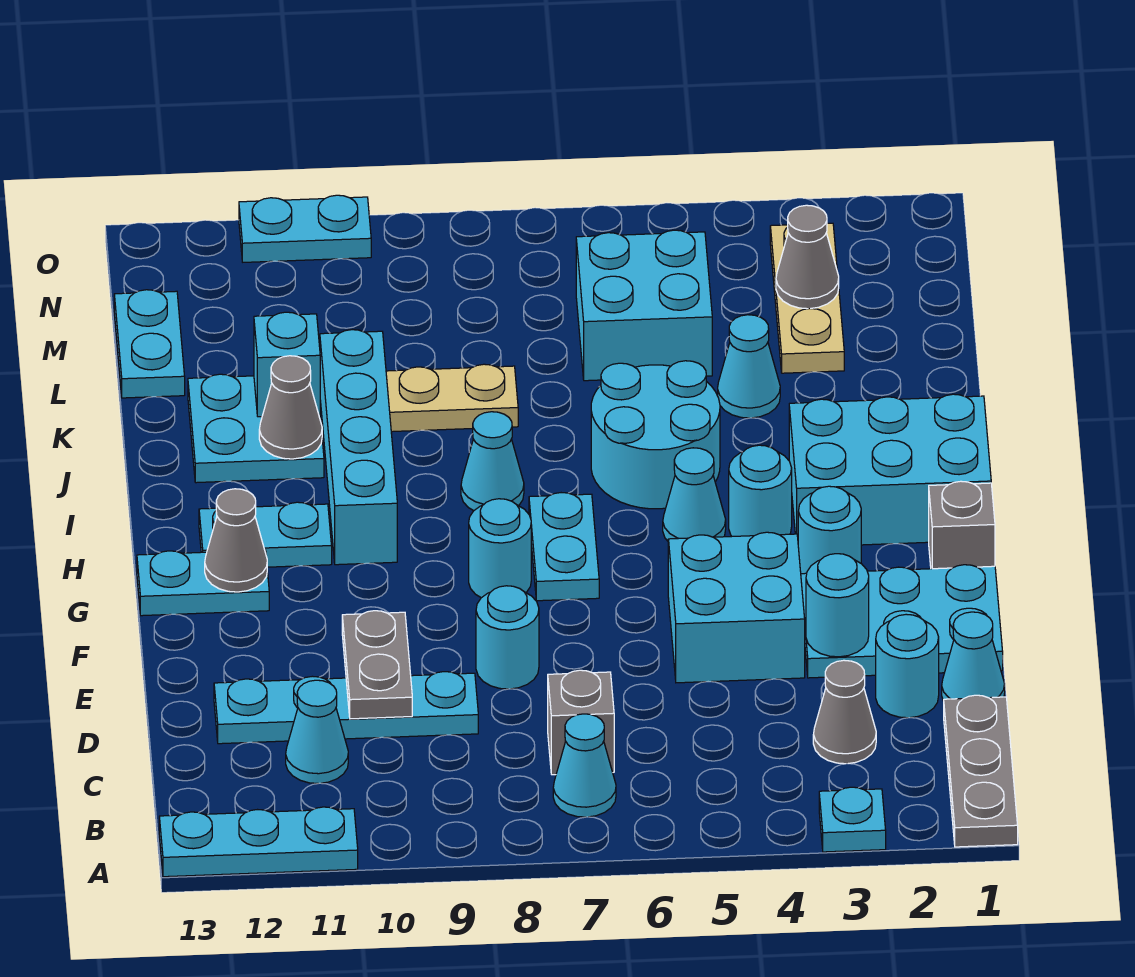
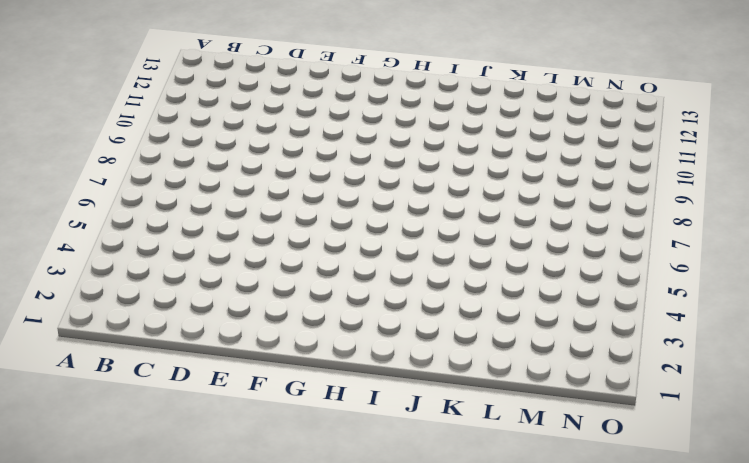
none -> grey plate A1:C1 level 1
none -> cyan plate A3 level 1
none -> cyan plate A11:A13 level 1
none -> cyan cone B7 level 1

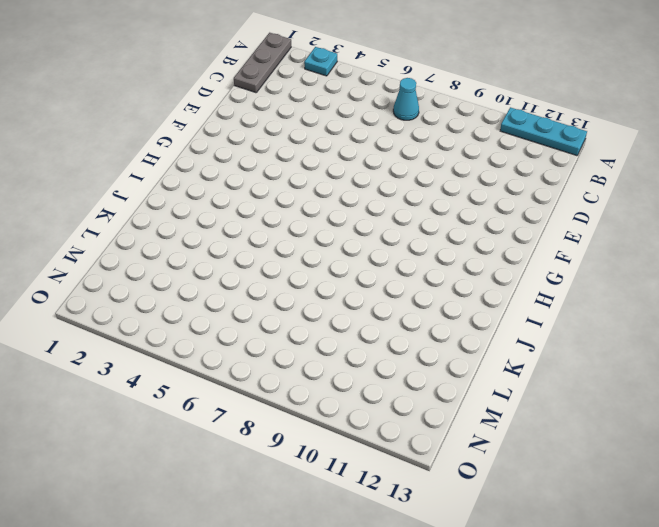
none -> grey cone C3 level 1
none -> grey brick C7 level 1
none -> cyan cone C11 level 1
none -> cyan cone D1 level 1

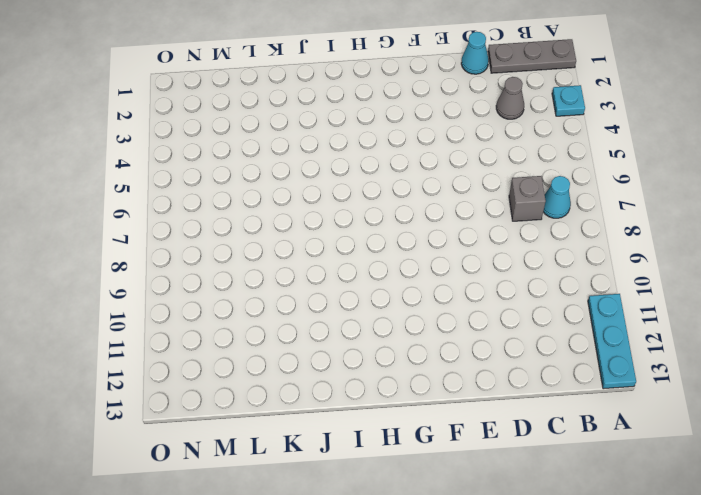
none -> cyan cone C11 level 1
none -> cyan round brick D2 level 1
none -> cyan plate D9:D12 level 1
none -> cyan plate E1:F3 level 1

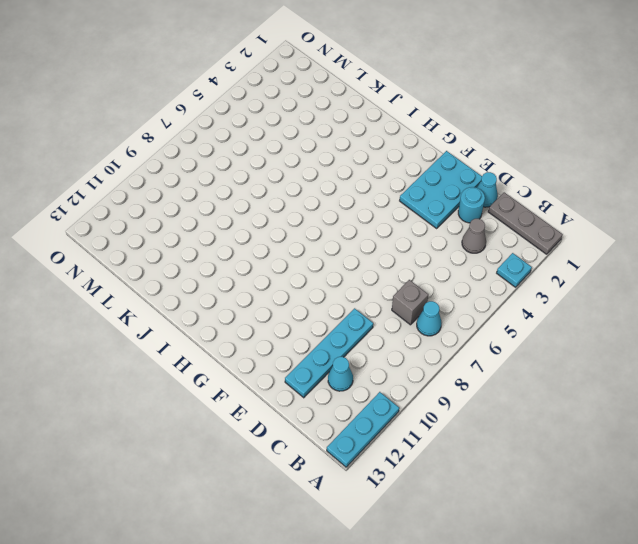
none -> cyan brick E4:F5 level 1
none -> cyan round brick E8 level 1
none -> grey brick G1 level 1
none -> cyan round brick G3 level 1

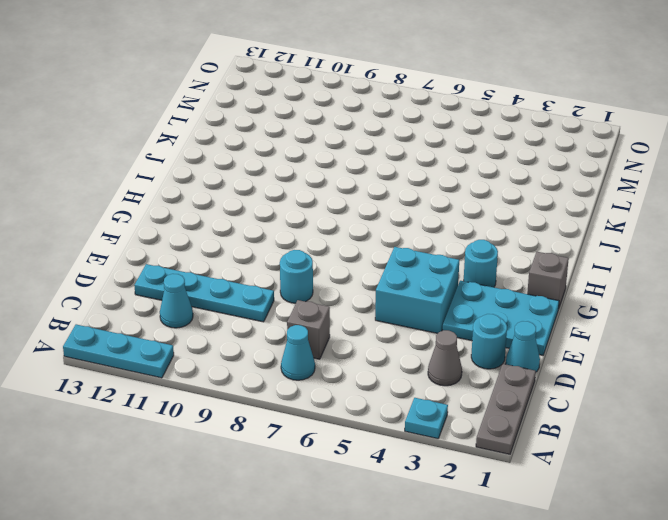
none -> cyan plate G7:H7 level 1
none -> cyan round brick G8 level 1
none -> cyan plate G12:G13 level 1
none -> cyan brick H1:I3 level 1

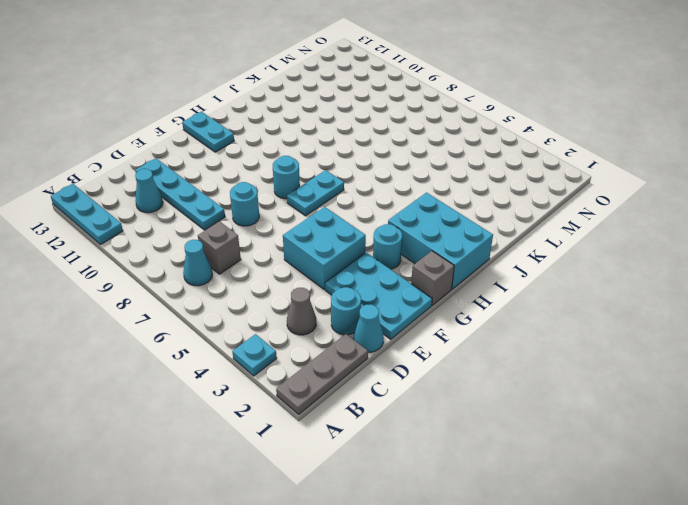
none -> cyan round brick H4 level 1
none -> cyan cone H5 level 1
none -> cyan brick H10:K10 level 1
none -> cyan plate H11:H12 level 1

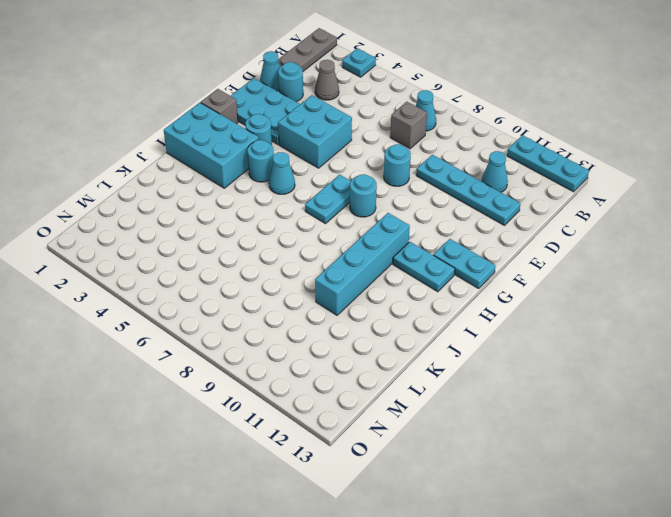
none -> cyan round brick I5:J6 level 1
none -> cyan cone I8 level 1
none -> cyan plate J11:K12 level 1
none -> cyan cone K4 level 1

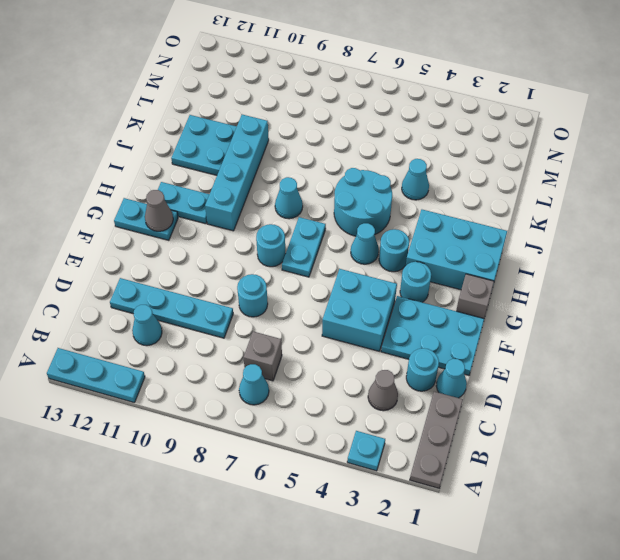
none -> tan plate K8:K9 level 1
none -> tan plate L3:N3 level 1
none -> cyan brick L5:M6 level 1
none -> cyan plate L13:M13 level 1

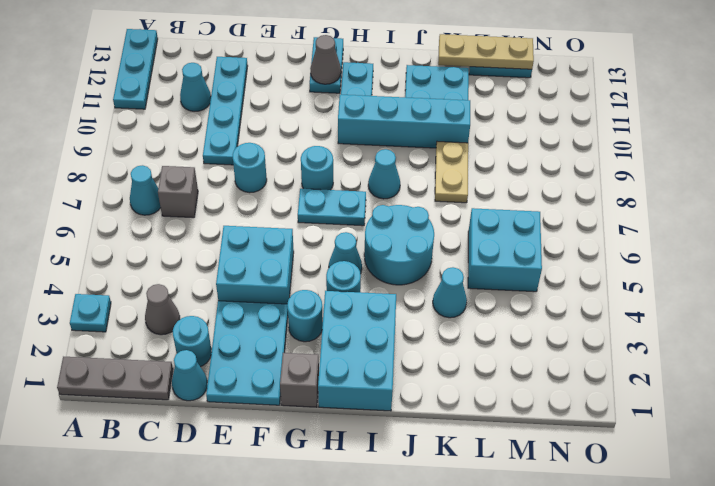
tan plate K13:M13 level 2 -> tan plate L3:N3 level 1
none -> cyan plate O10:O11 level 1
none -> grey plate D10:E10 level 2
none -> cyan round brick E3 level 2
none -> grey cone J11 level 2

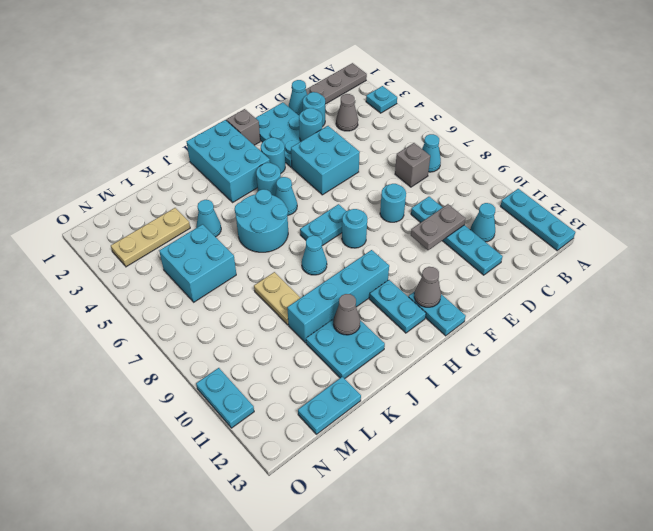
none -> cyan brick K11 level 2
none -> grey cone M3 level 2

